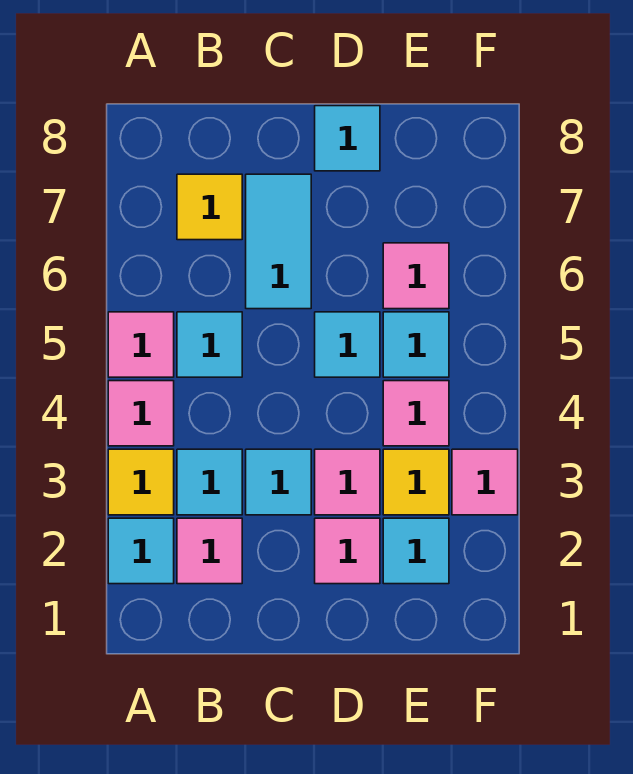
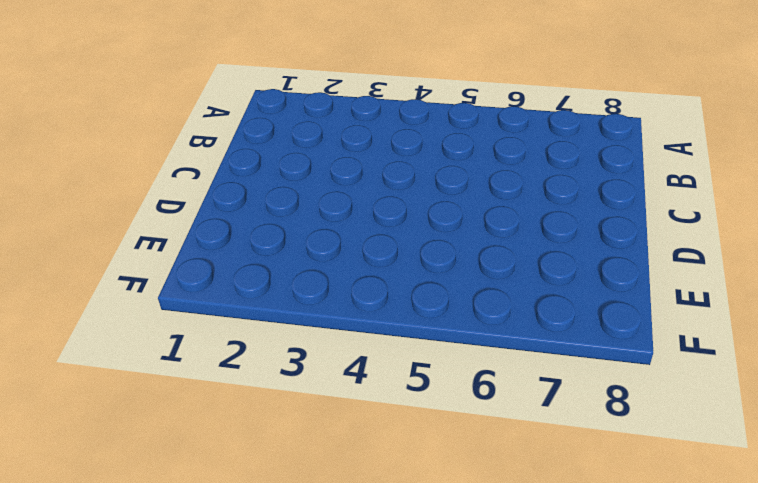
none -> cyan tile A2 level 1
none -> yellow tile A3 level 1
none -> pink tile A4 level 1

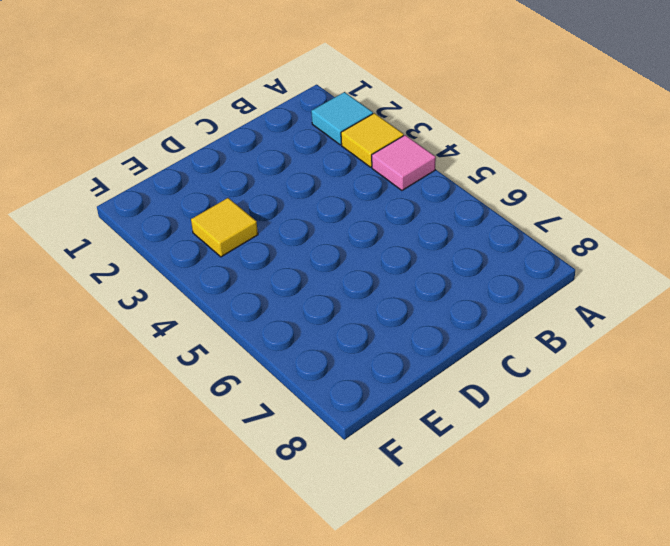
none -> pink tile A5 level 1
none -> pink tile B2 level 1
none -> cyan tile B3 level 1

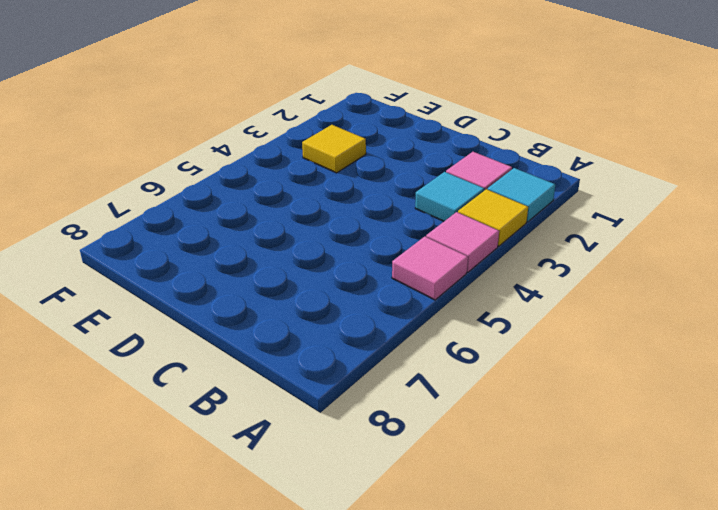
none -> cyan tile B5 level 1
none -> yellow tile B7 level 1
none -> cyan tile C3 level 1

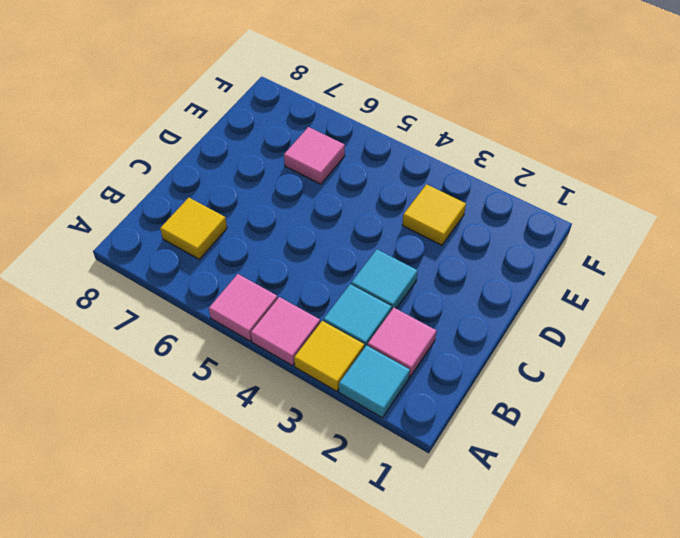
none -> cyan tile B5 level 1
none -> cyan tile C6:C7 level 1
none -> pink tile D2 level 1

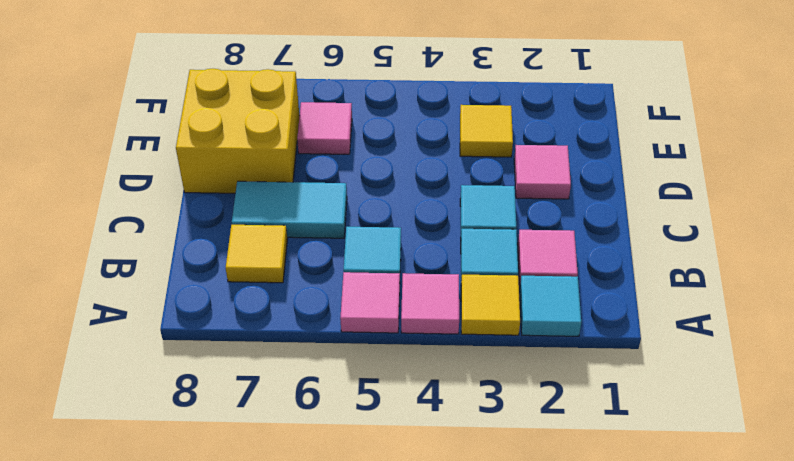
yellow brick D7:E8 level 1 -> cyan tile D8 level 1
none -> pink tile D3 level 1
none -> cyan tile D5 level 1
none -> cyan tile E2 level 1

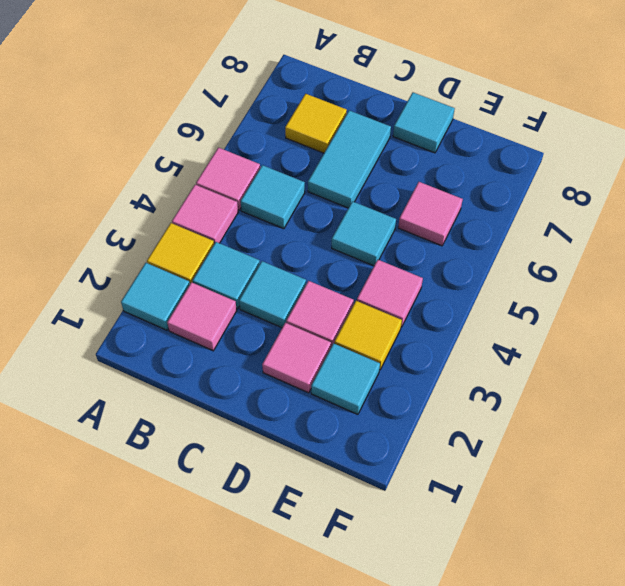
none -> cyan tile E5 level 1
none -> pink tile F3 level 1

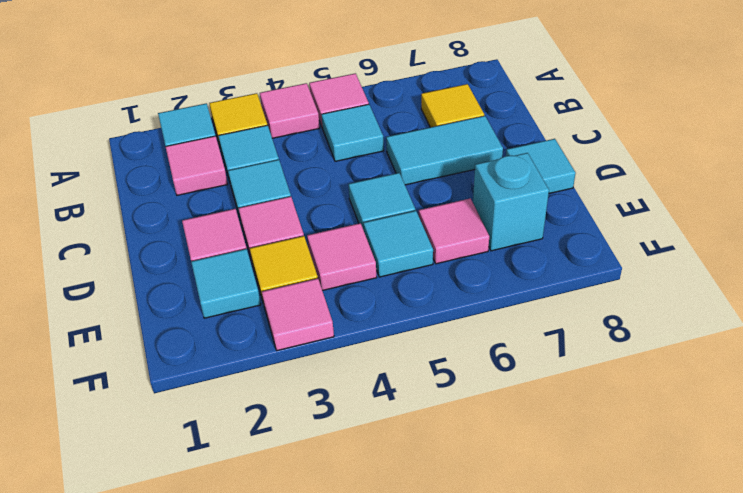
cyan brick E7 level 1 -> none

